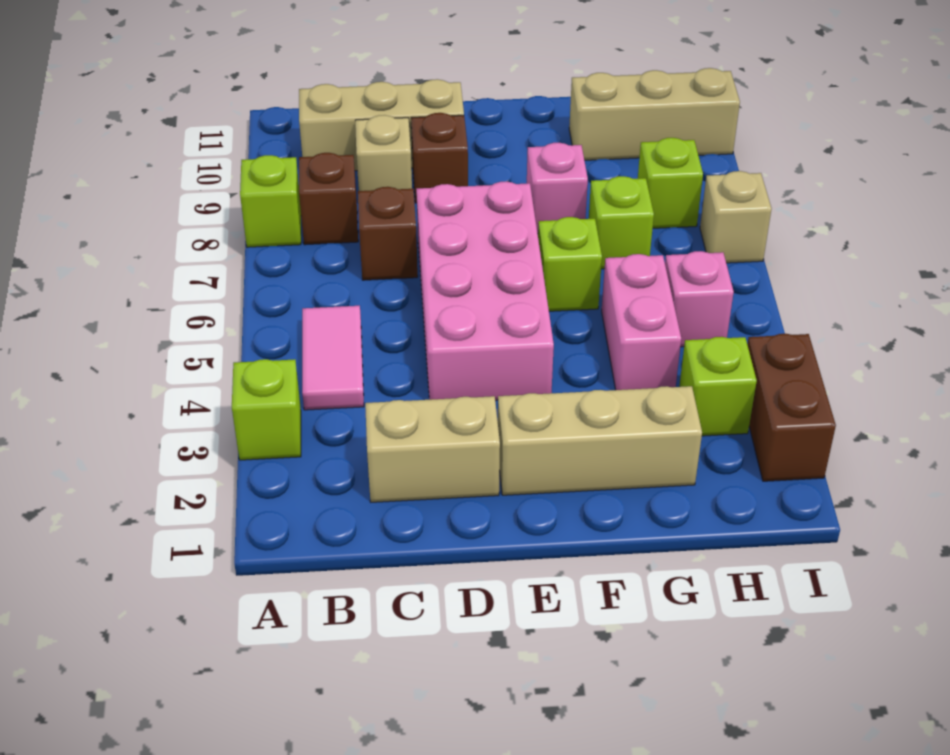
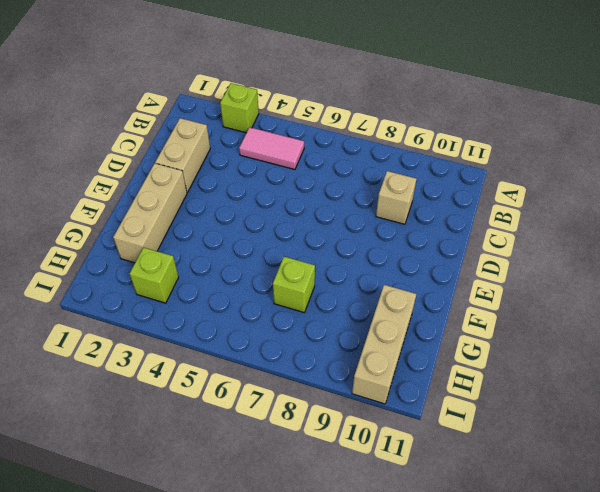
none -> lime brick A8 level 1
none -> brown brick B8 level 1
none -> tan brick B10:D10 level 1

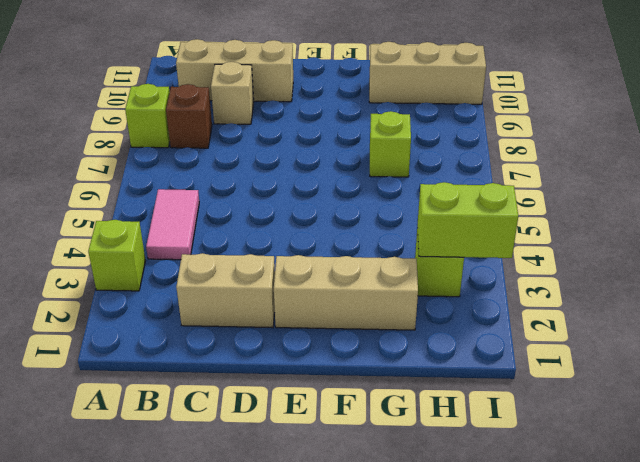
lime brick H3:I3 level 2 -> none
none -> brown brick C7 level 1
none -> pink brick D4:E7 level 1
none -> brown brick D9 level 1

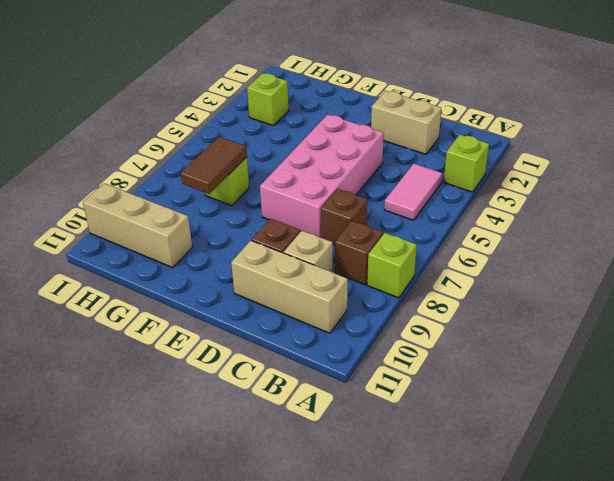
brown tile G7:G8 level 2 -> none
none -> tan brick E2:G2 level 1
none -> lime brick F6 level 1
none -> pink brick F8 level 1

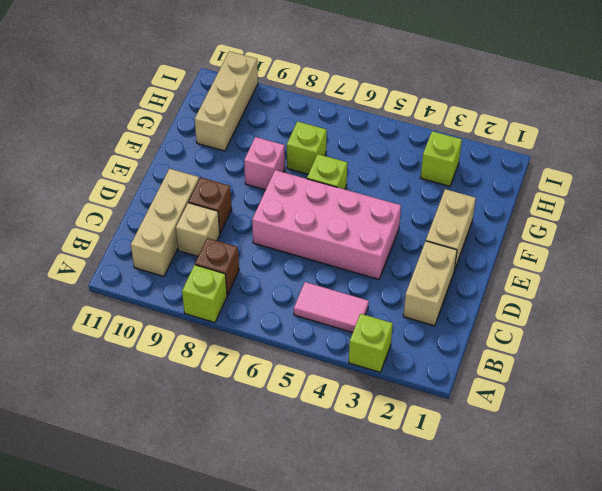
tan brick E2:F2 level 1 -> tan brick E2:G2 level 1
none -> brown brick C7 level 1
none -> pink brick G4:G5 level 1
none -> pink brick H5 level 1

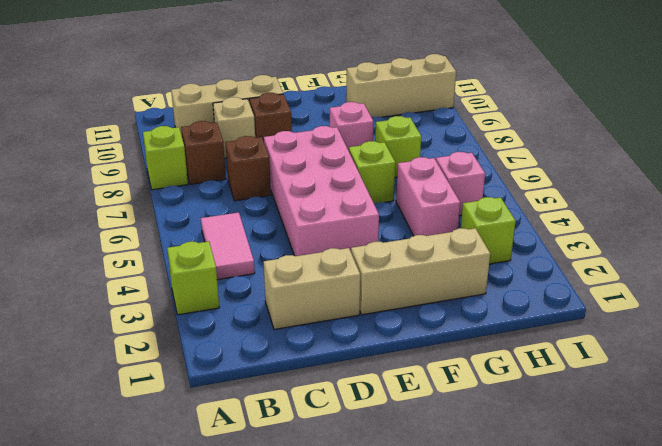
none -> lime brick H8 level 1
none -> brown brick I2:I3 level 1
none -> tan brick I7 level 1

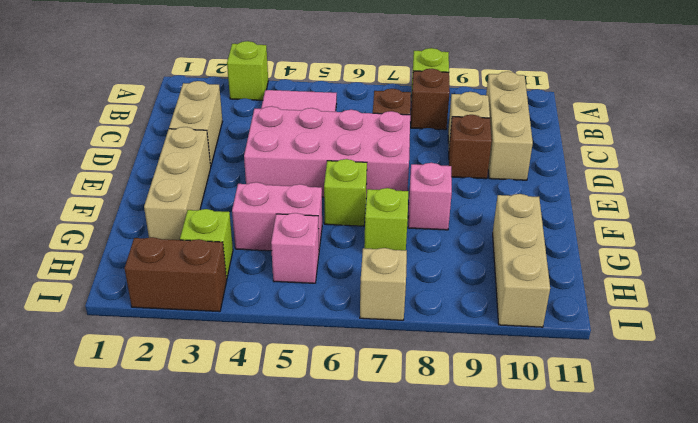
none -> lime brick H8 level 1

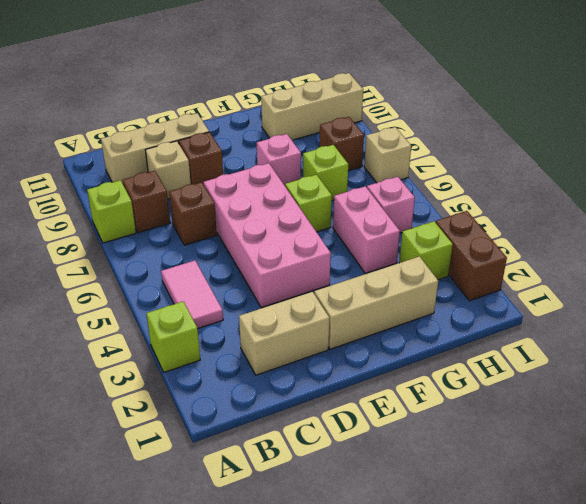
brown brick H8 level 1 -> lime brick H8 level 1

